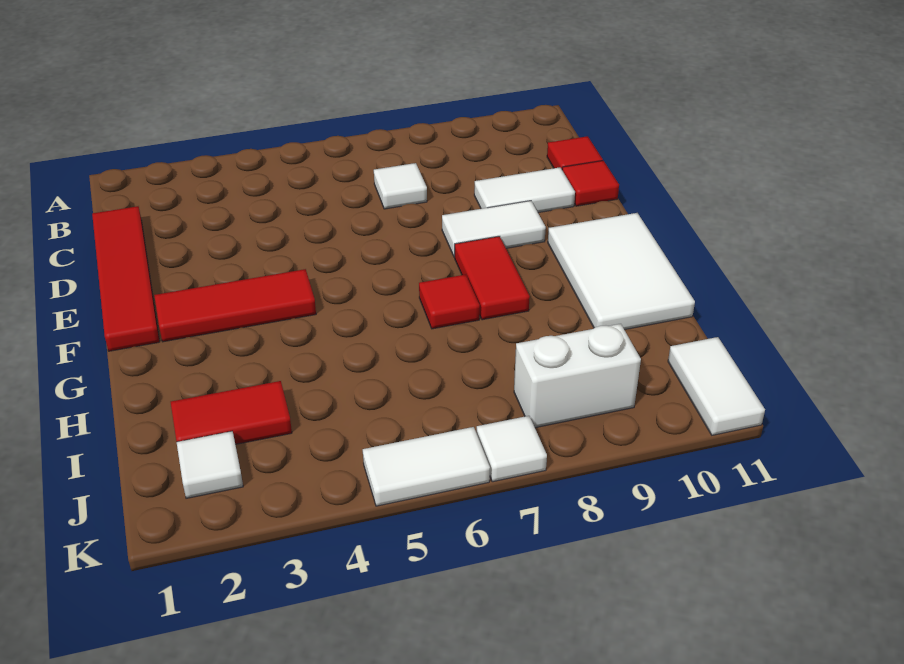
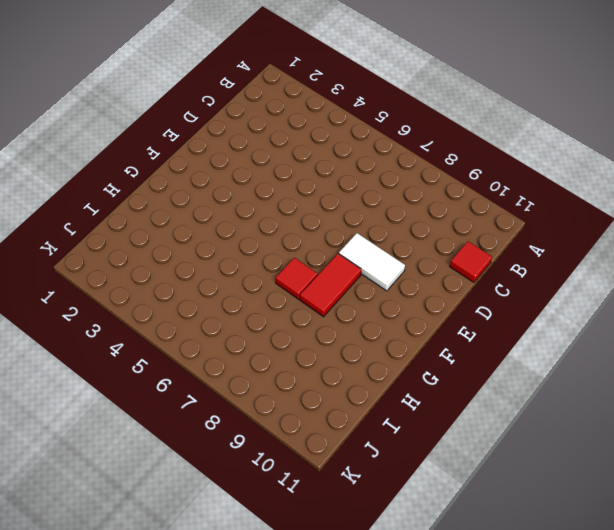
none -> red tile C1:F1 level 1
none -> white tile C7 level 1
none -> white tile D9:D10 level 1

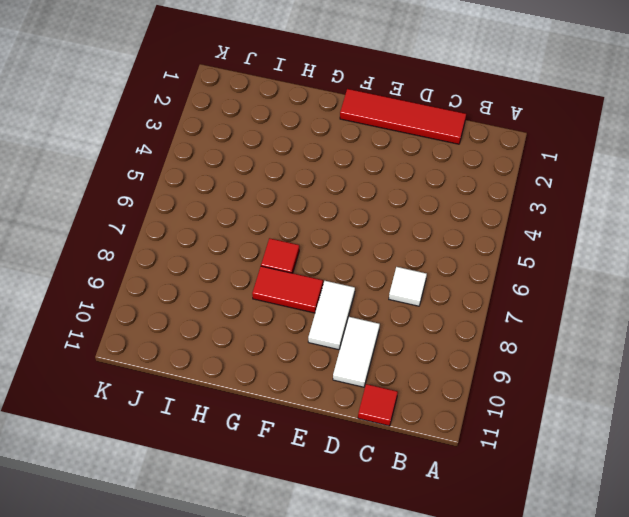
none -> red tile D11 level 1
none -> red tile F2:F4 level 1
none -> white tile F10:H11 level 1

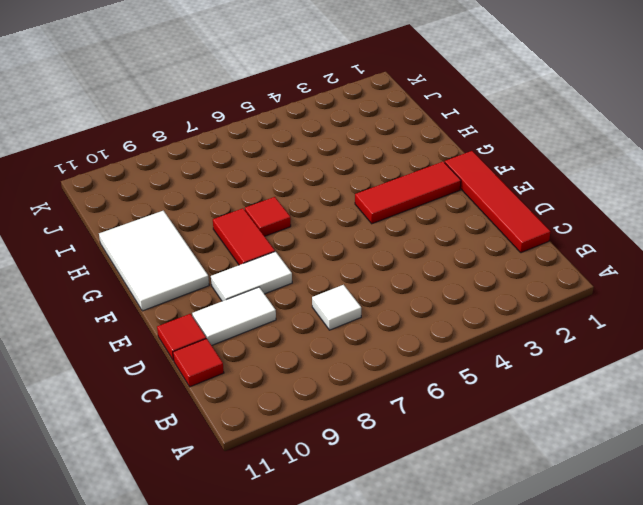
none -> red tile I2:I3 level 1
none -> white tile J2 level 1
none -> white brick J8:J9 level 1

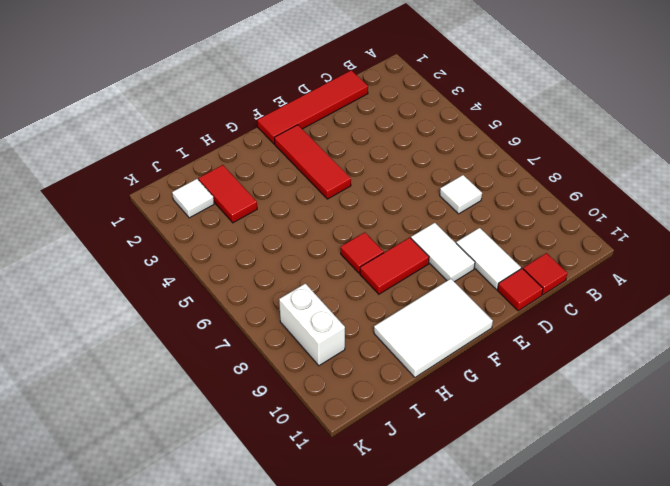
none -> white tile J11:K11 level 1
none -> white tile K5:K6 level 1
none -> white tile K7 level 1

